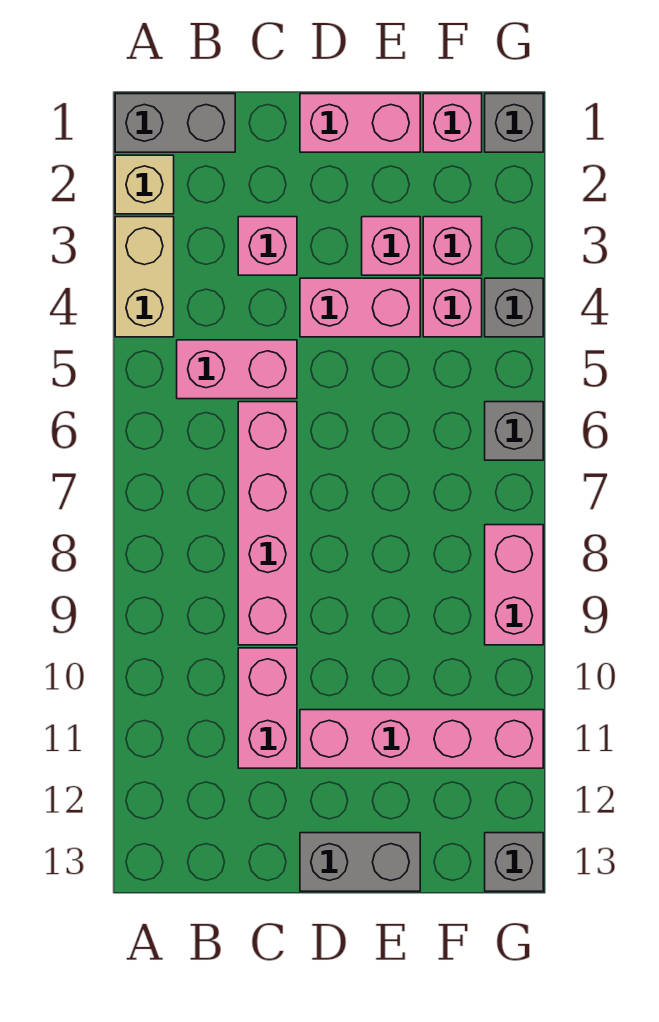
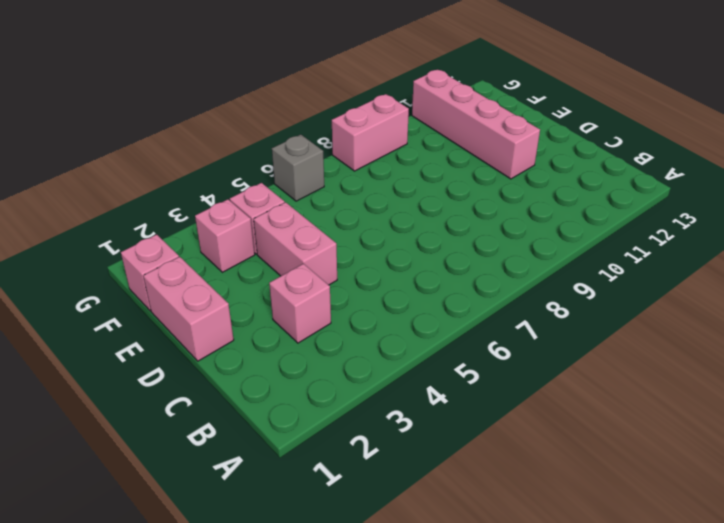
none -> grey brick A1:B1 level 1
none -> tan brick A2 level 1
none -> tan brick A3:A4 level 1

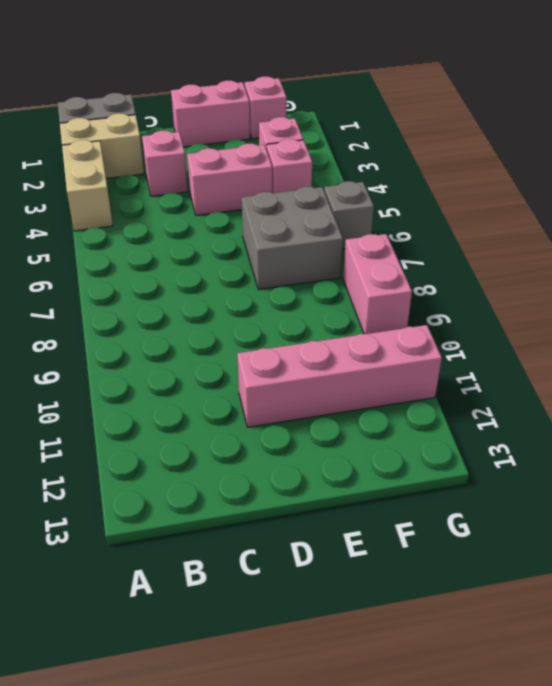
tan brick A2:B2 level 1 -> tan brick A2 level 1
grey brick E6:F7 level 1 -> none
none -> pink brick B5:C5 level 1
none -> pink brick C6:C9 level 1
none -> pink brick C10:C11 level 1

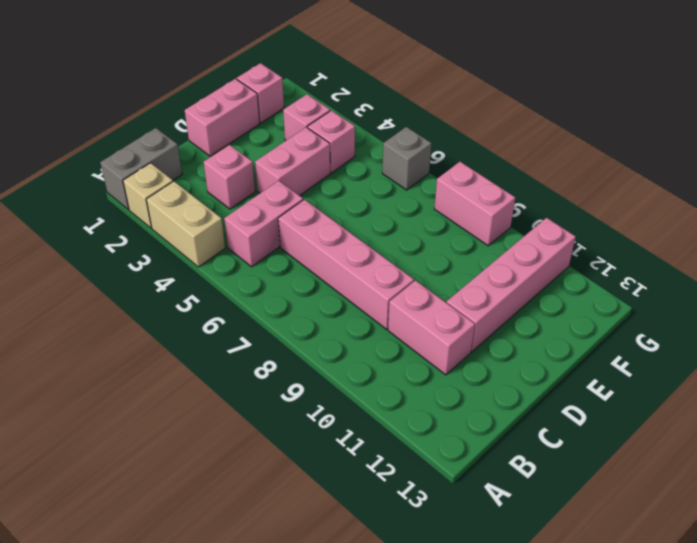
none -> grey brick D13:E13 level 1
none -> pink brick E3 level 1
none -> grey brick G1 level 1

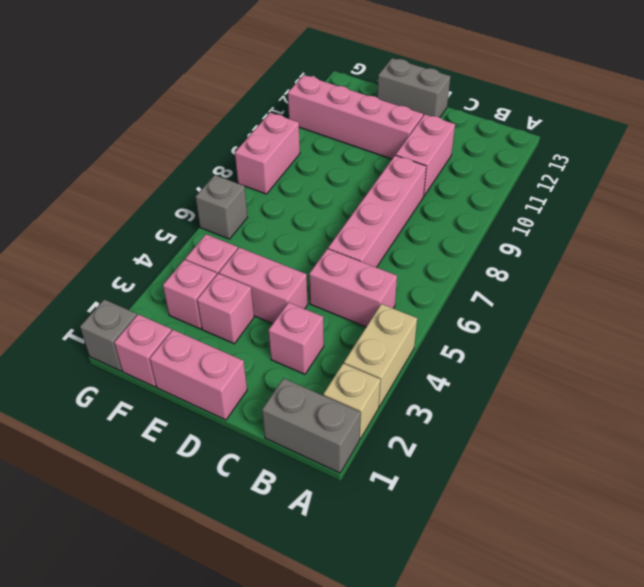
none -> grey brick G4 level 1
none -> grey brick G13 level 1

